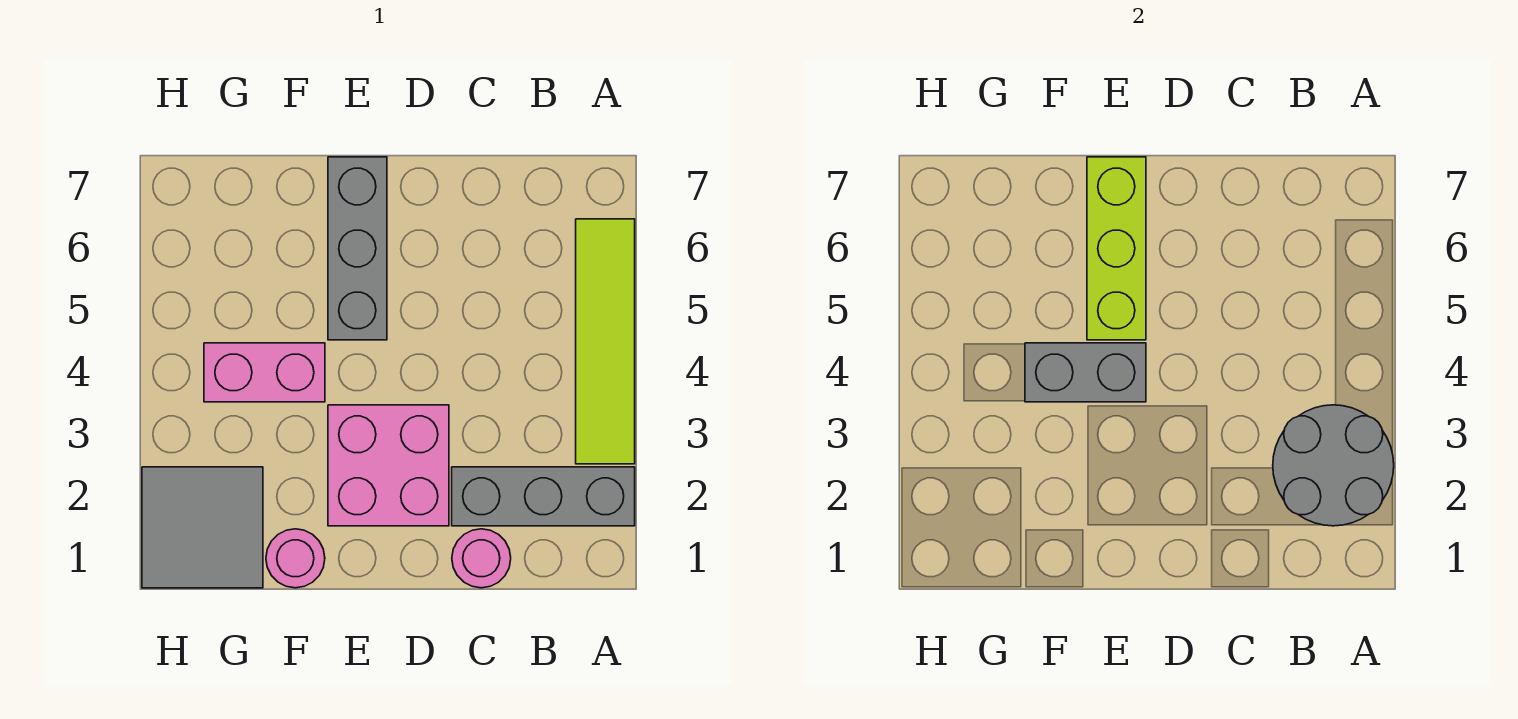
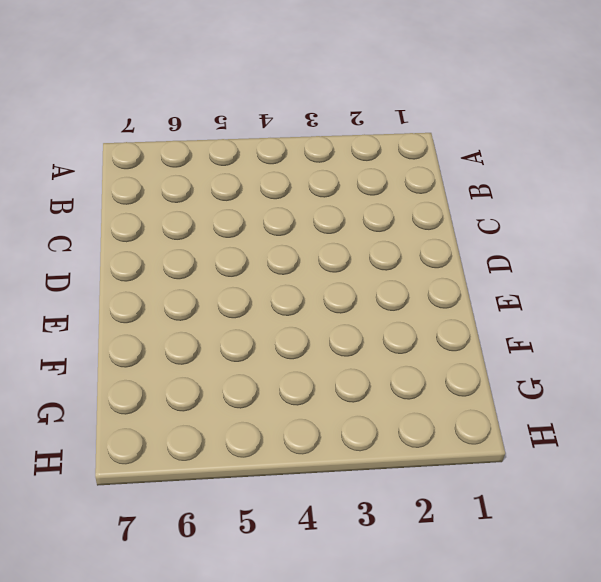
none -> grey brick A2:C2 level 1
none -> lime tile A3:A6 level 1

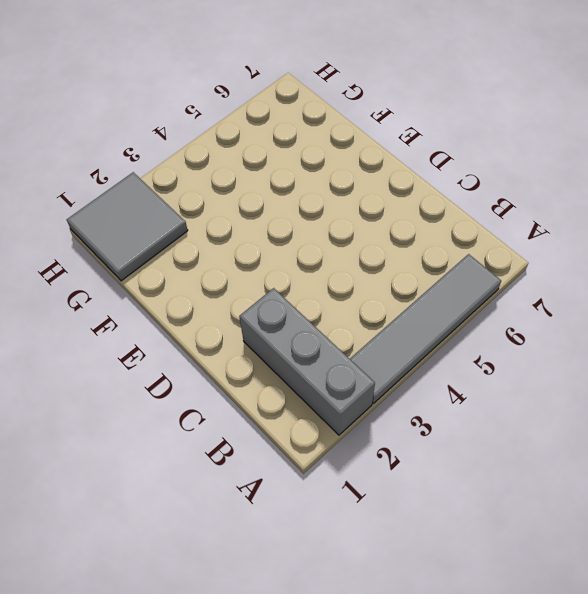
grey tile A3:A6 level 1 -> lime tile A3:A6 level 1
none -> pink round brick C1 level 1
none -> pink brick D2:E3 level 1

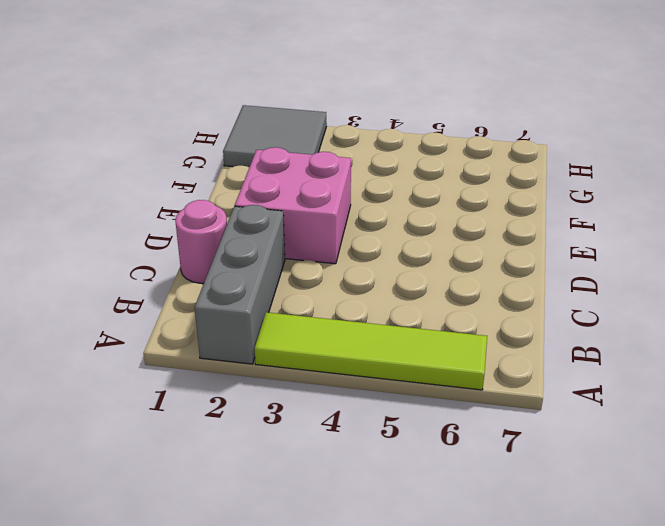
none -> grey brick E5:E7 level 1
none -> pink round brick F1 level 1

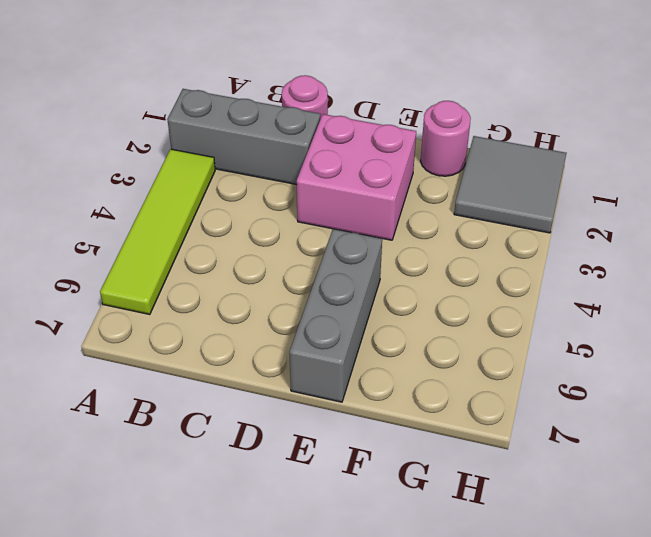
none -> pink brick F4:G4 level 1
none -> grey round brick A2:B3 level 2

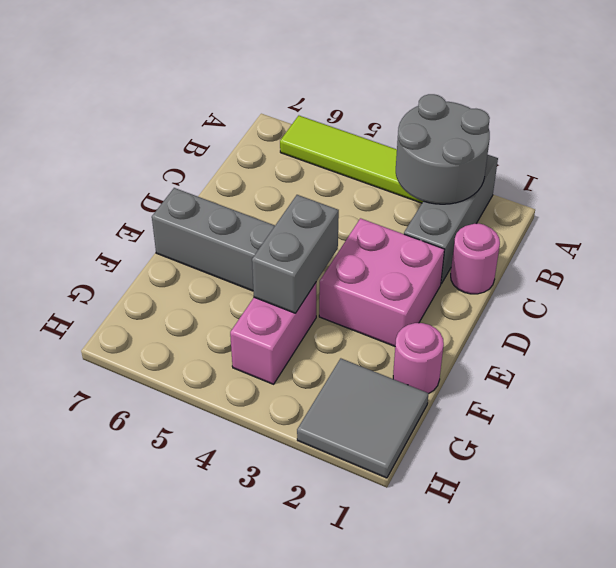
none -> lime brick E5:E7 level 2

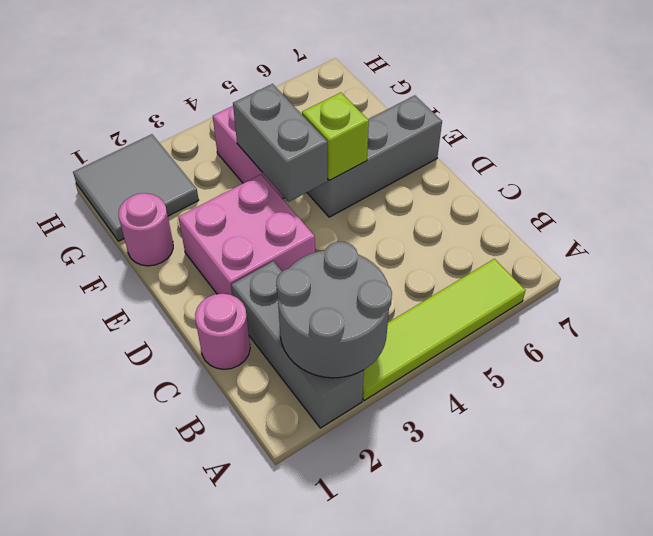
lime brick E5 level 2 -> lime brick E5:E7 level 2

